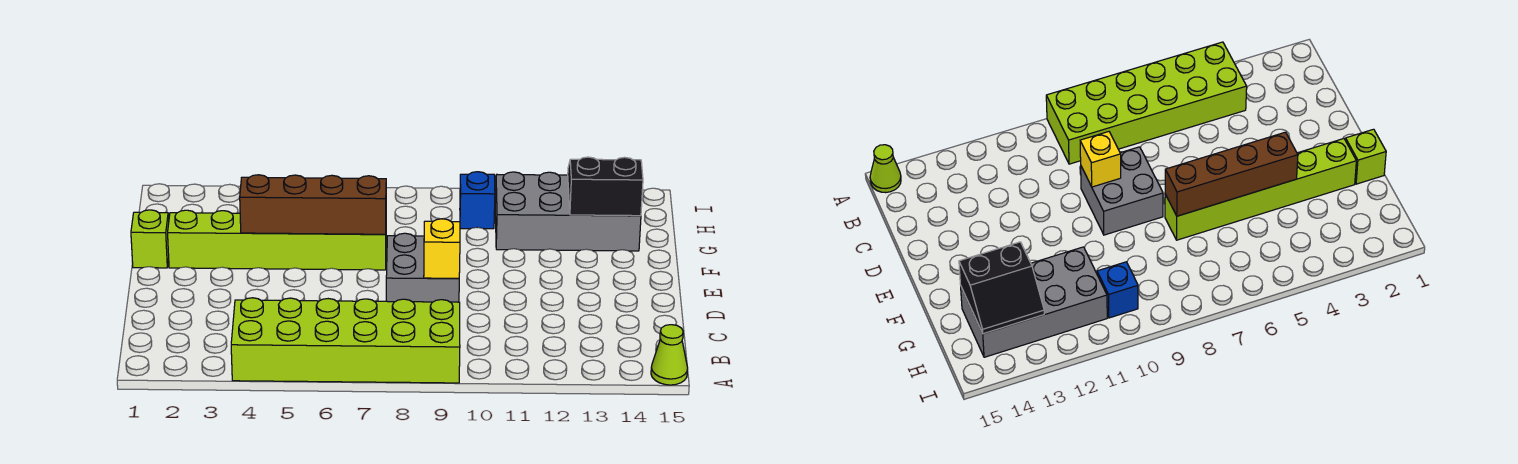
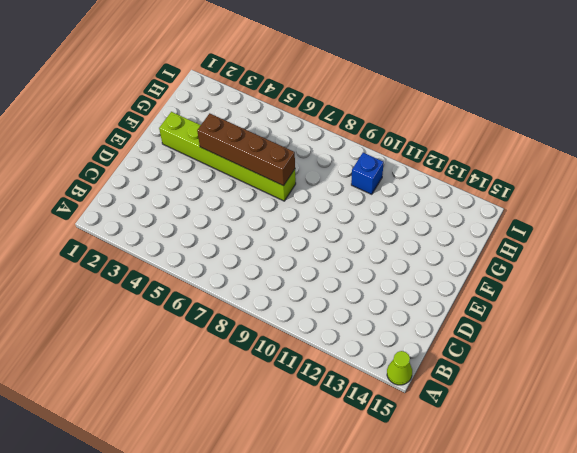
none -> lime brick A4:B9 level 1
none -> grey brick D8:E9 level 1

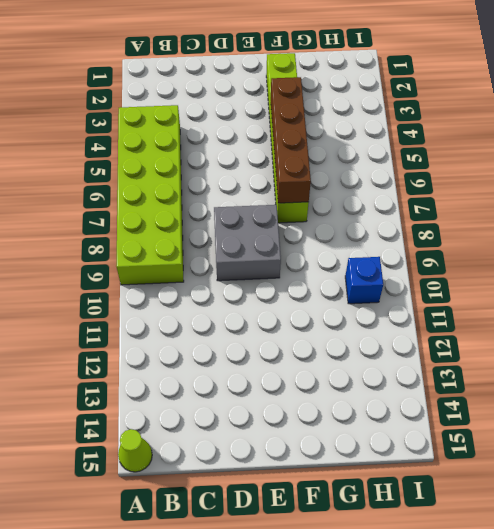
none -> lime brick F1 level 1
none -> grey brick G11:H14 level 1

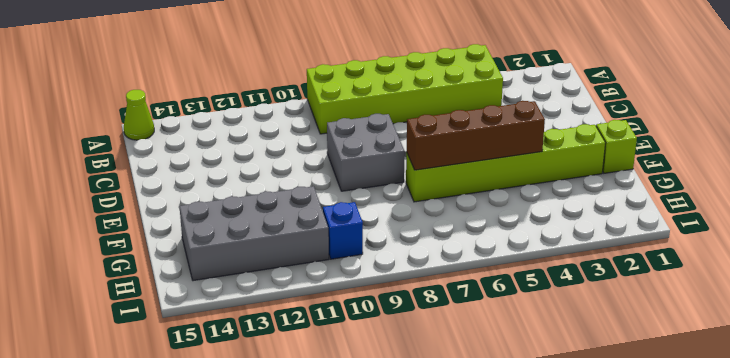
none -> yellow brick D9 level 2
none -> black slope G13:H14 level 2 top G

